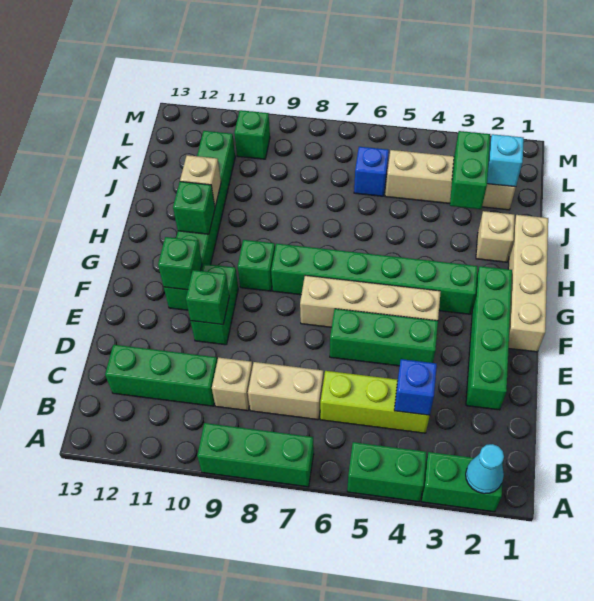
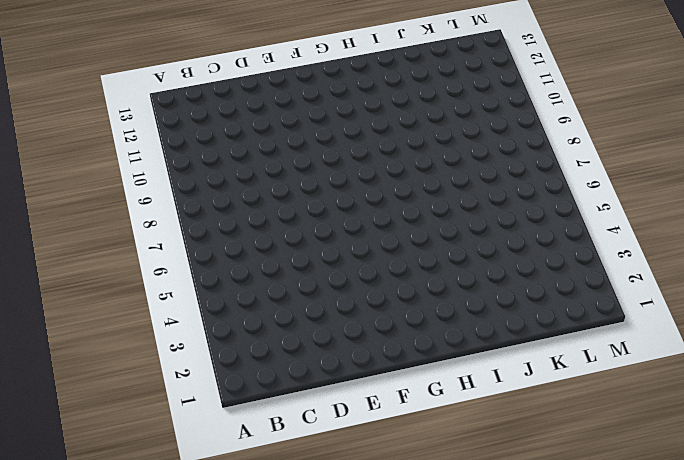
none -> green brick A2:A3 level 1
none -> green brick A4:A5 level 1
none -> green brick A7:A9 level 1

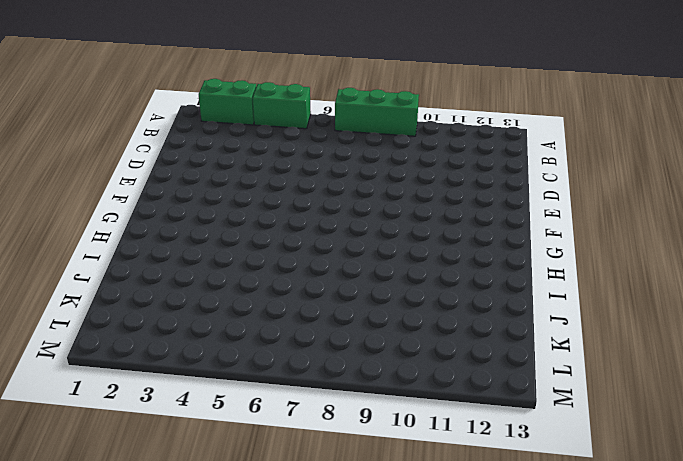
none -> lime brick C4:C6 level 1
none -> tan brick C7:C8 level 1
none -> tan brick C9 level 1

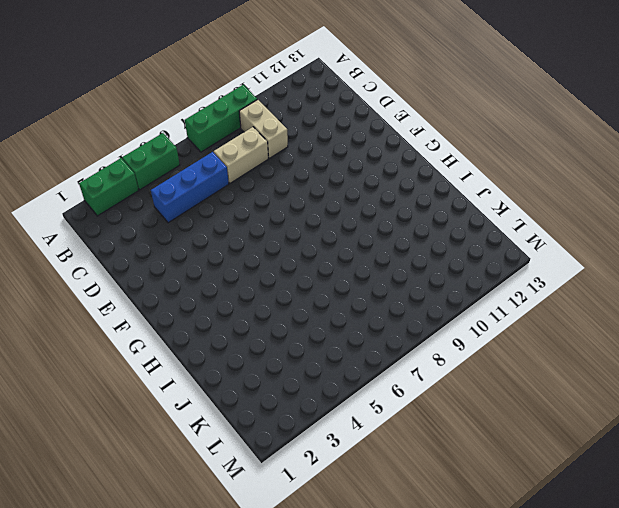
tan brick B9:C9 level 1 -> tan brick C9 level 1
blue brick C4:C6 level 1 -> lime brick C4:C6 level 1
none -> green brick C10:C12 level 1
none -> green brick D2:G2 level 1
none -> green brick E4:E6 level 1

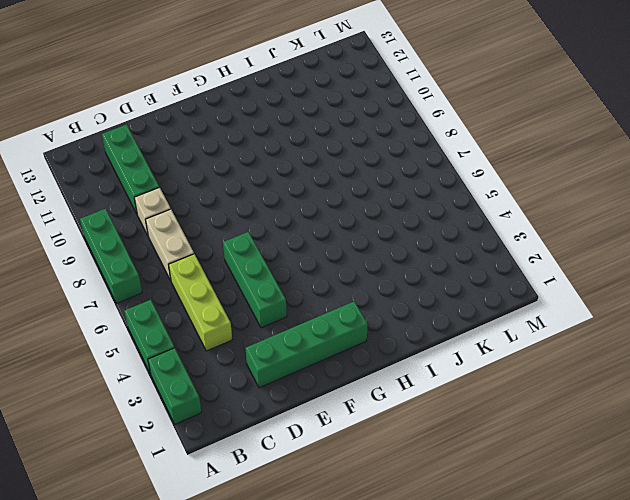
none -> green brick E10:F10 level 1
none -> tan brick F1:I1 level 1
none -> tan brick F4:F7 level 1

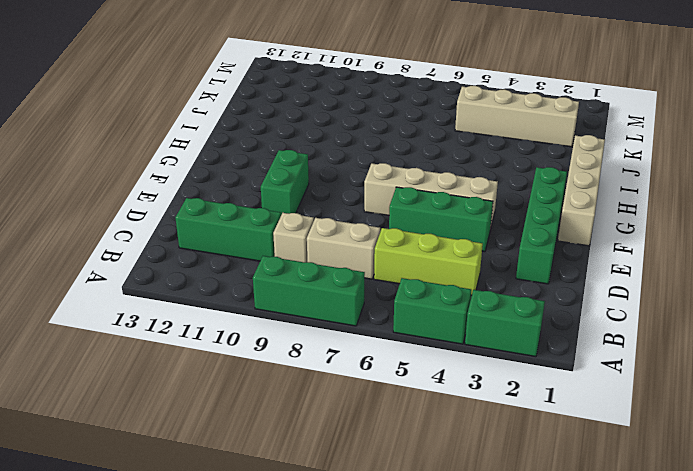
none -> green brick F11:K11 level 1
none -> green brick G3:G8 level 1
none -> green brick G9 level 1

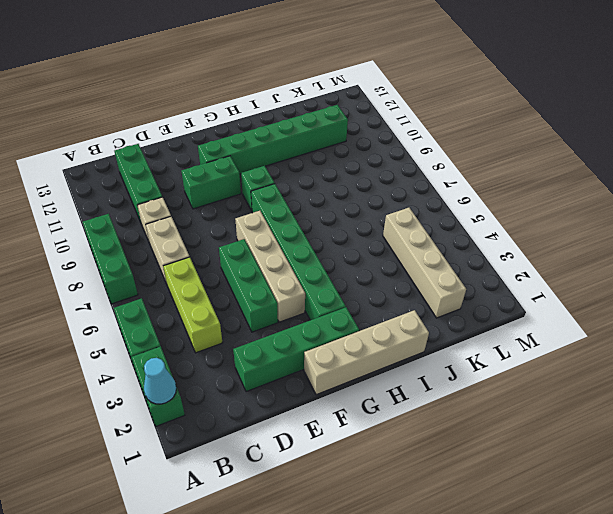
none -> tan brick I2 level 1
none -> blue brick K6 level 1
none -> green brick L10 level 1

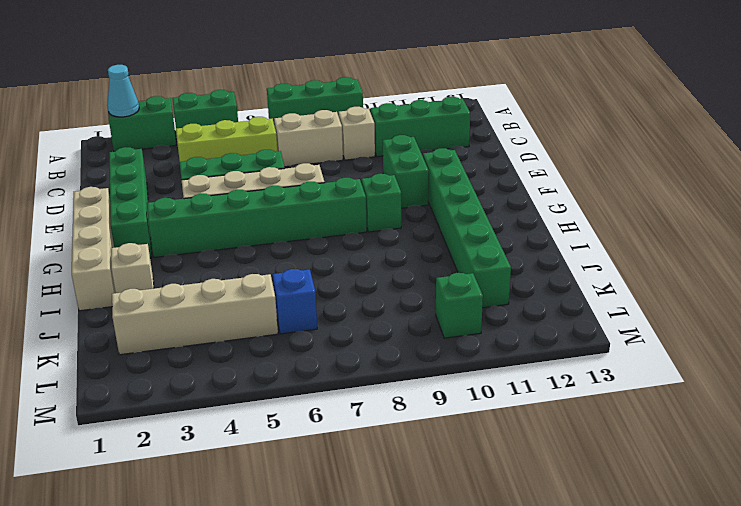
none -> blue brick C4 level 2
none -> green brick E10 level 2
none -> green brick F11 level 2

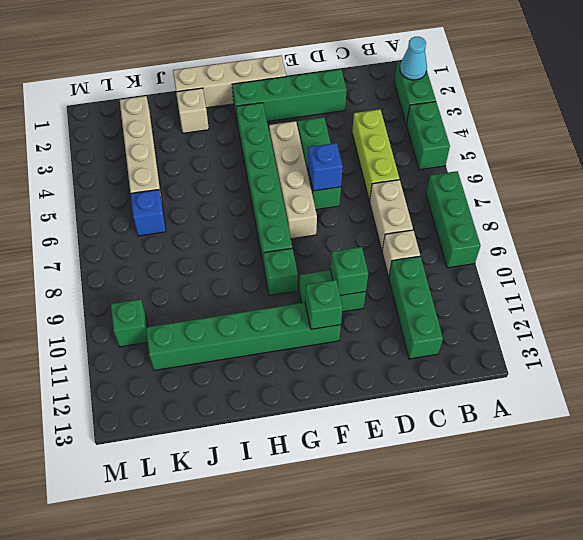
blue brick E6 level 2 -> blue brick C4 level 2
none -> green brick H11 level 2
none -> tan brick I11 level 2
none -> green brick J3:K3 level 2

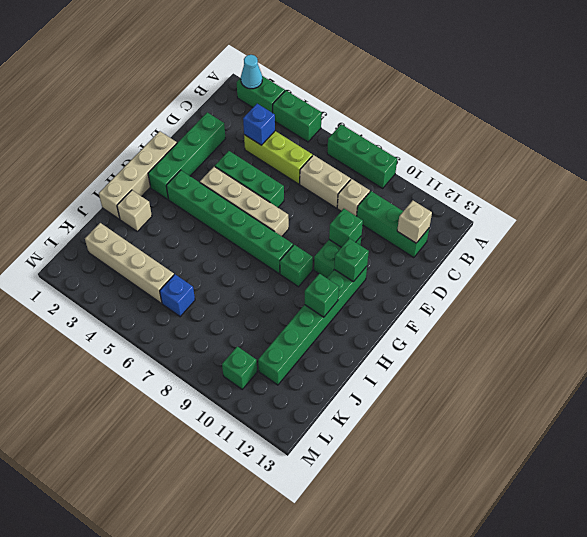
tan brick C12 level 2 -> tan brick I11 level 2
none -> green brick J3:K3 level 2
none -> cyan brick K2 level 2

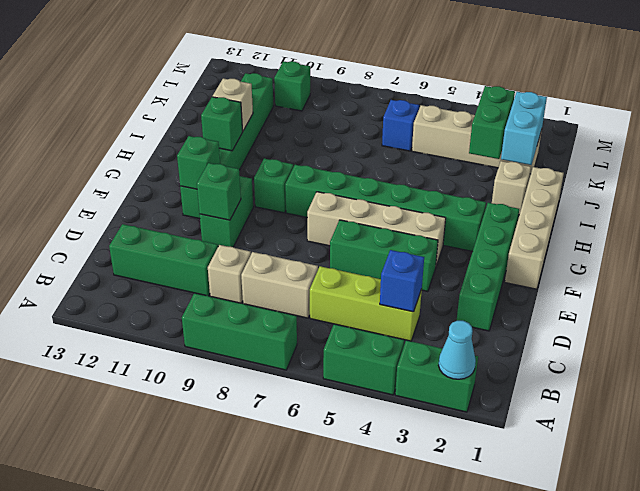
cyan brick J2:K2 level 2 -> cyan brick K2 level 2

